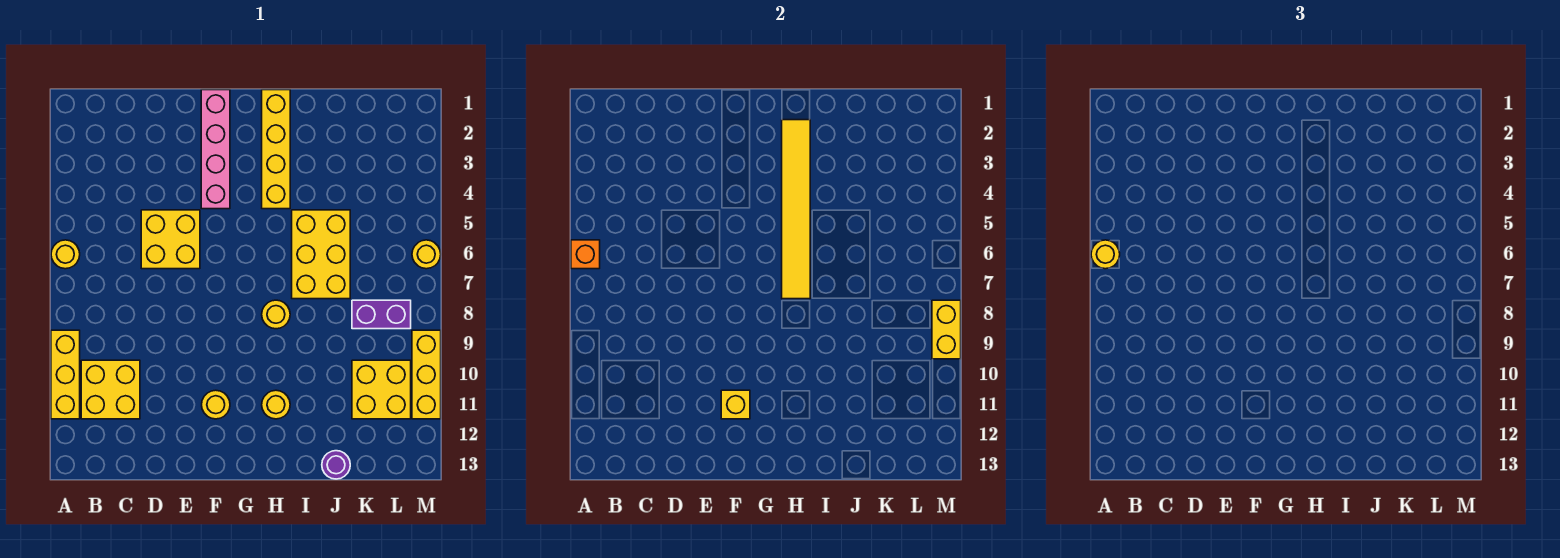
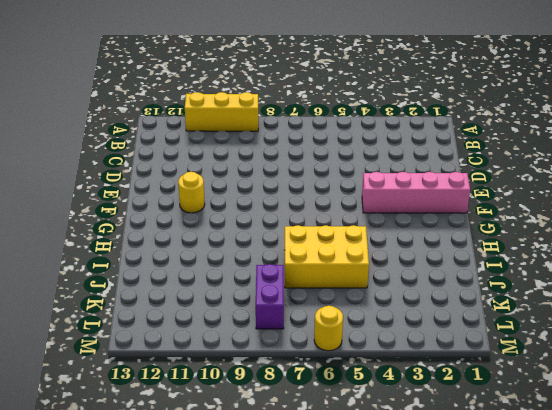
none -> yellow round brick A6 level 1
none -> yellow brick B10:C11 level 1
none -> yellow brick D5:E6 level 1

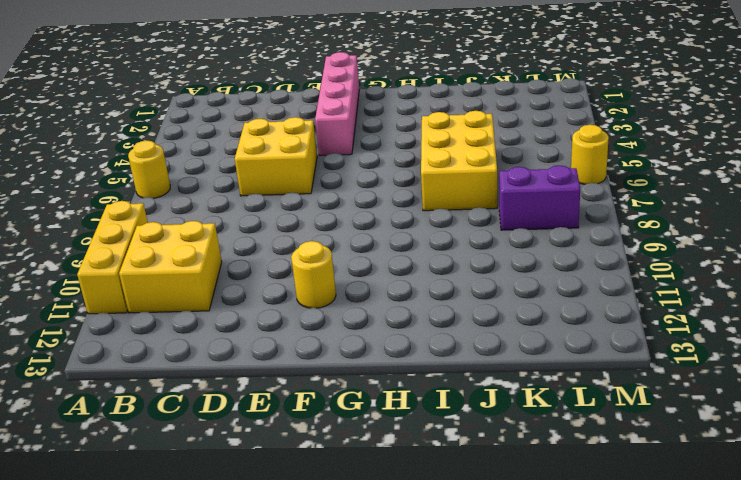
none -> yellow brick H1:H4 level 1
none -> yellow round brick H8 level 1
none -> yellow round brick H11 level 1

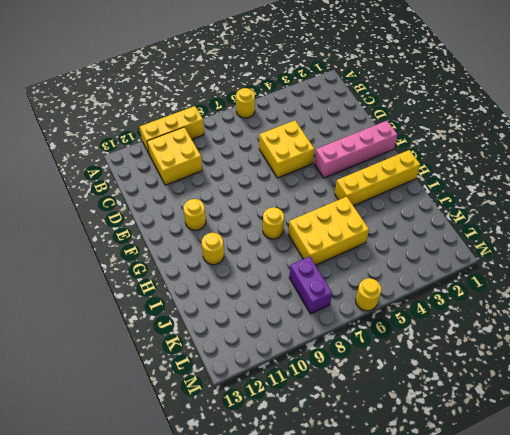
none -> purple round brick J13 level 1
none -> yellow brick K10:L11 level 1
none -> yellow brick M9:M11 level 1

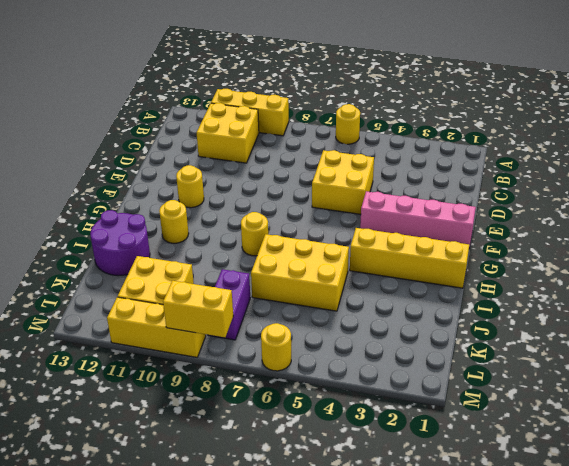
purple round brick I12:J13 level 1 -> purple round brick J13 level 1
none -> orange brick A6 level 2
none -> yellow brick F11 level 2
none -> yellow tile H2:H7 level 2

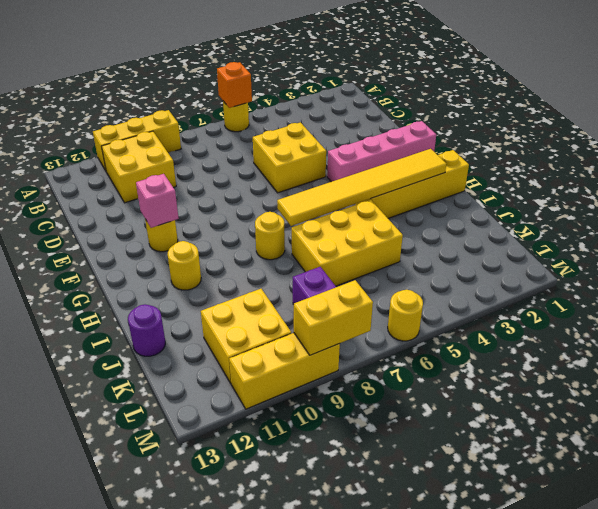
pink brick F11 level 2 -> yellow brick F11 level 2
none -> yellow round brick A6 level 3

